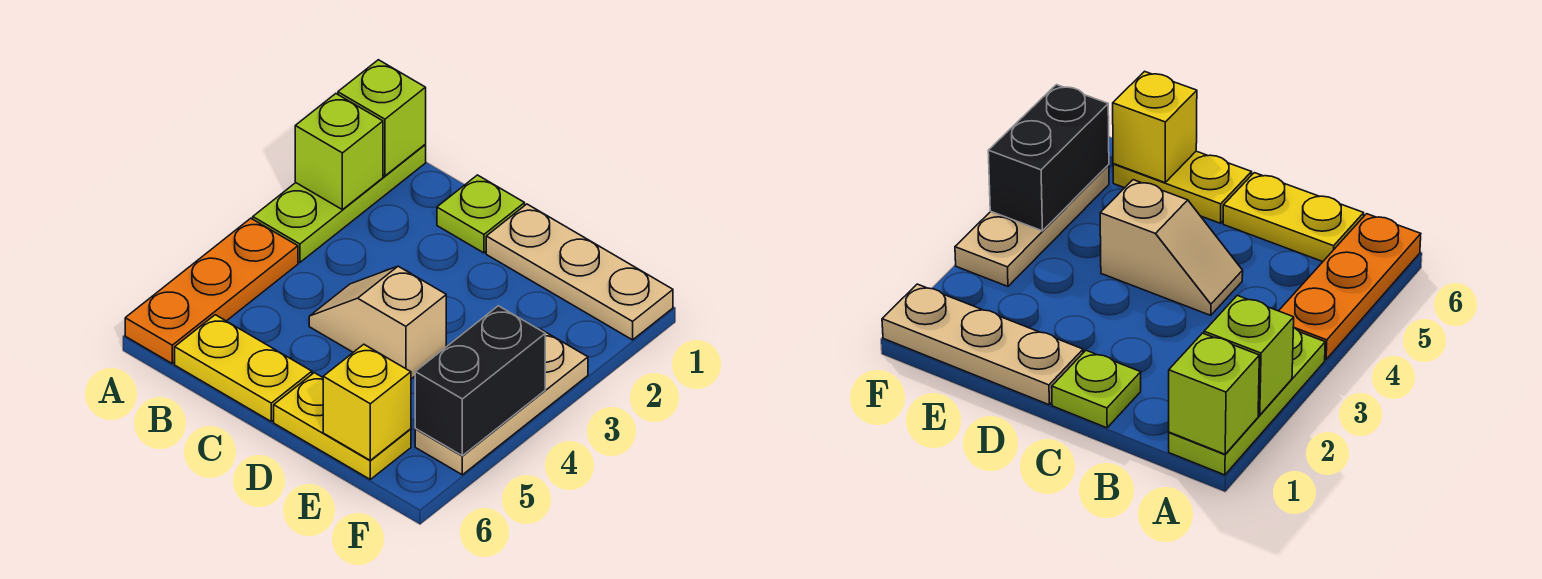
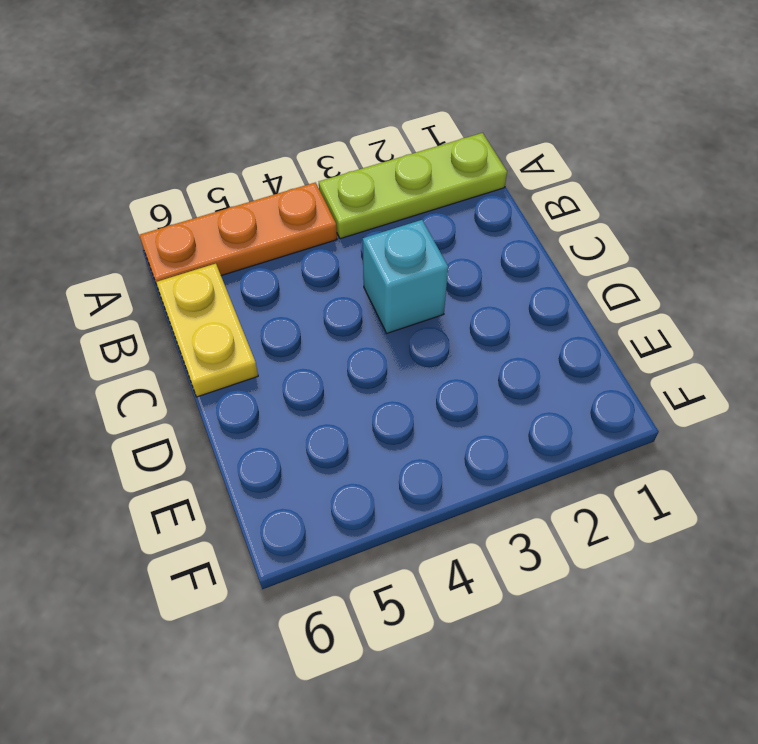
cyan brick C3 level 1 -> none
none -> lime plate C1 level 1
none -> tan slope C4:D4 level 1 top D
none -> tan plate D1:F1 level 1

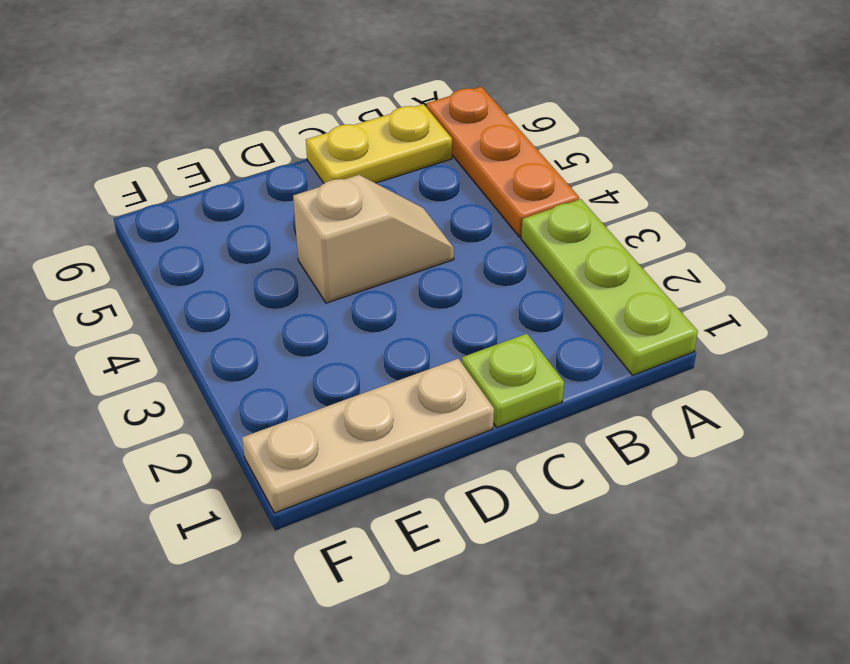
none -> yellow plate D6:E6 level 1
none -> tan plate F3:F5 level 1
none -> lime brick A1 level 2

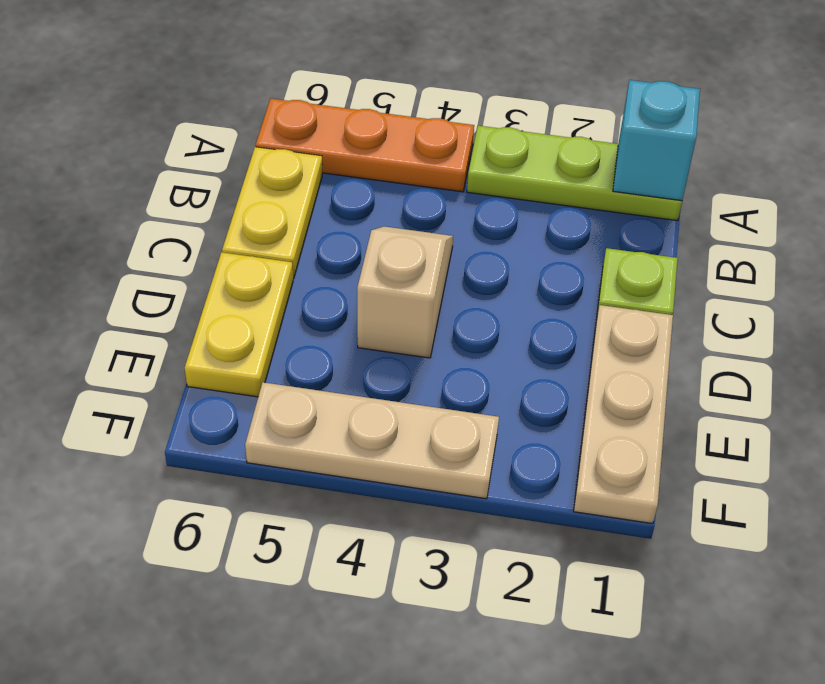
cyan brick A1 level 2 -> lime brick A1 level 2
none -> lime brick A2 level 2
none -> yellow brick E6 level 2
none -> black brick F4:F5 level 2

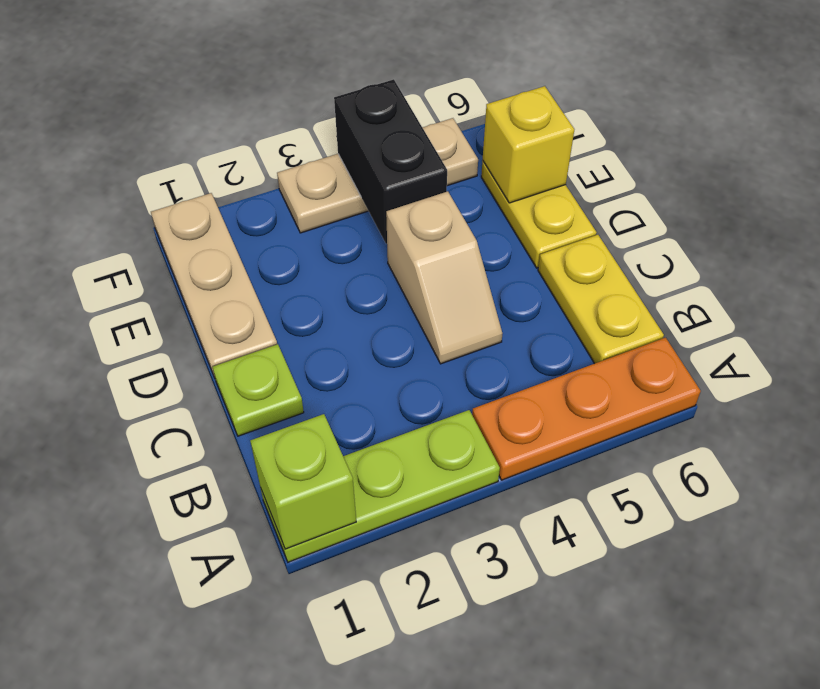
black brick E4:F4 level 2 -> black brick F4:F5 level 2
none -> lime brick A2 level 2

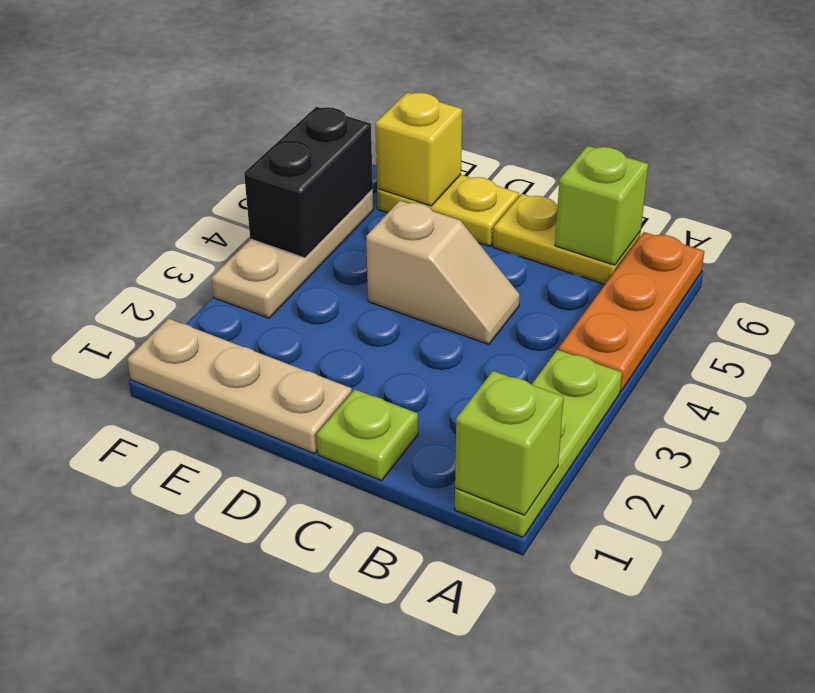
lime brick B6 level 2 -> lime brick A2 level 2

